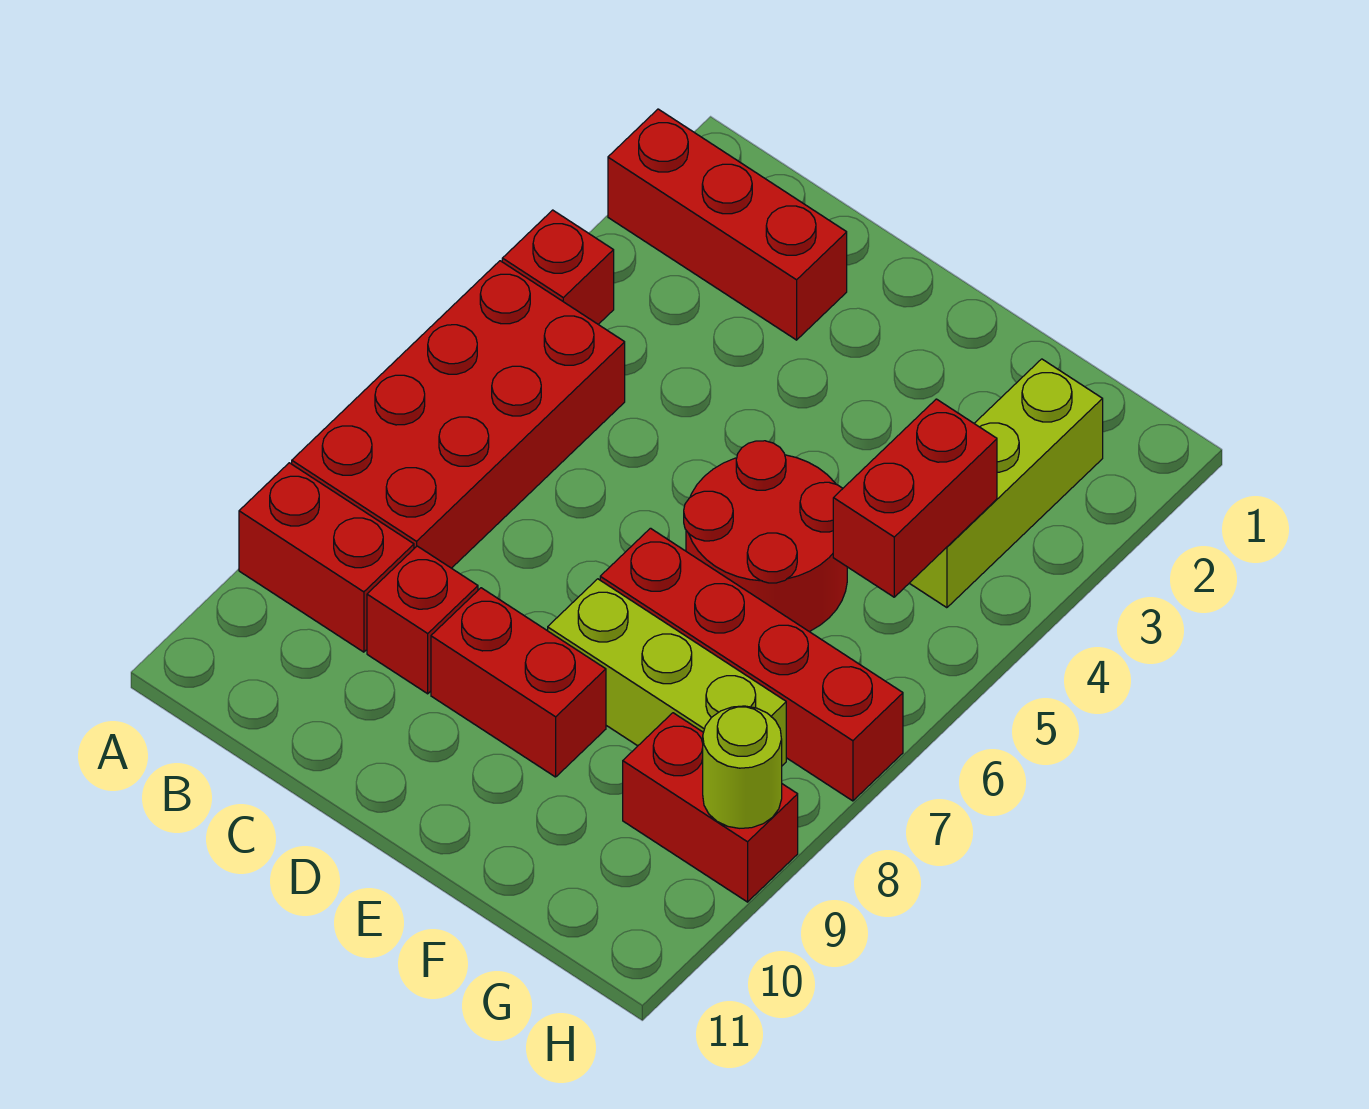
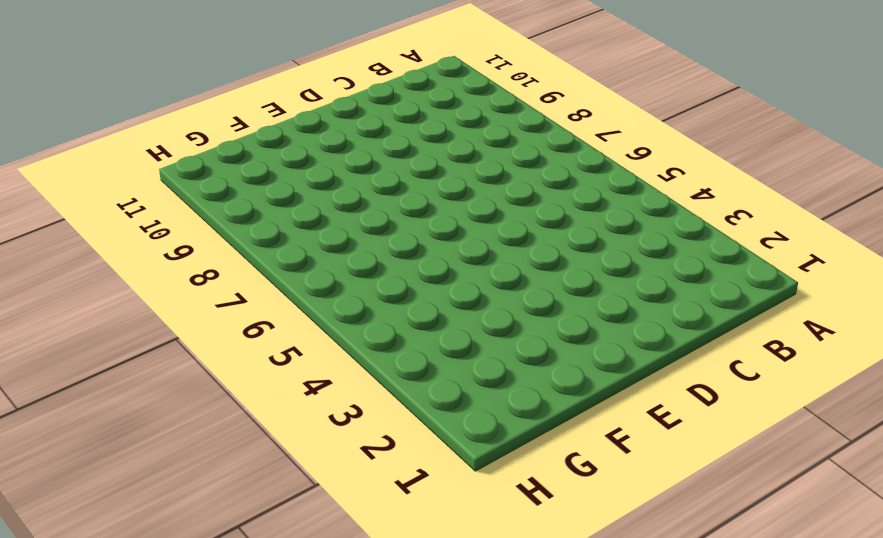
none -> red brick A2:C2 level 1
none -> red brick A4 level 1
none -> red brick A5:B8 level 1

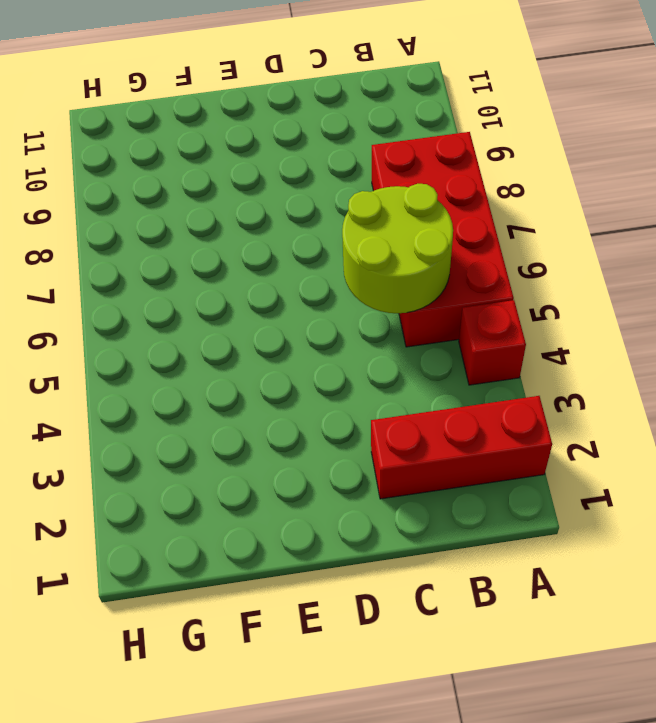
lime round brick B5:C6 level 2 -> none
none -> red brick A9:B9 level 1
none -> red brick C9 level 1
none -> red brick D9:E9 level 1

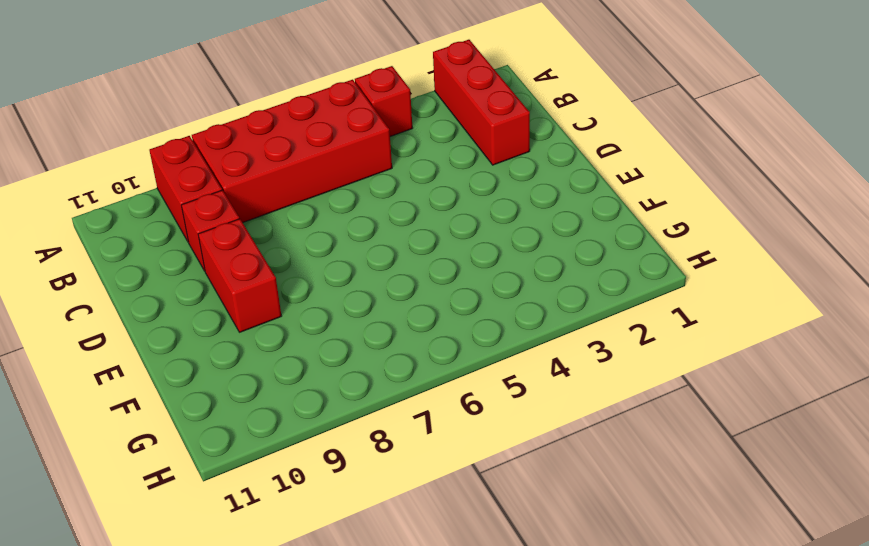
none -> red round brick E5:F6 level 1
none -> red brick E7:H7 level 1
none -> lime brick E8:G8 level 1

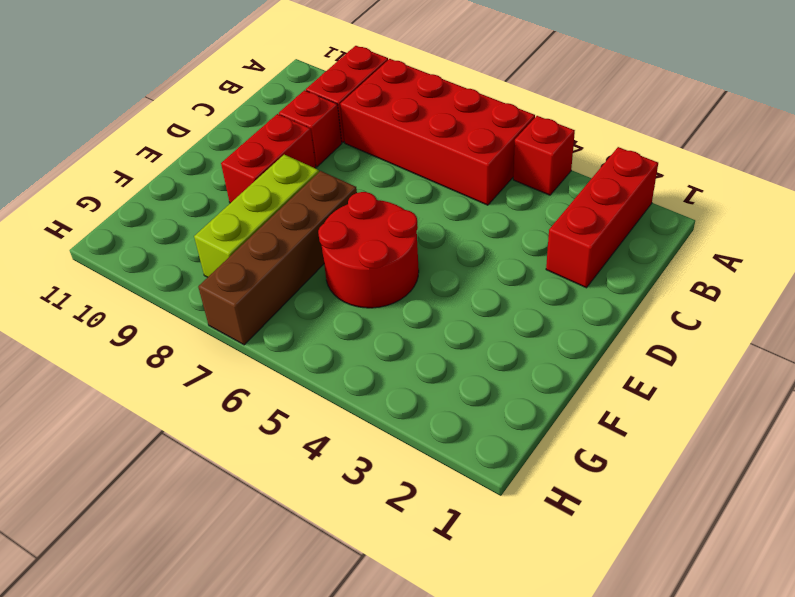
brown brick E7:H7 level 1 -> red brick E7:H7 level 1
none -> lime brick G2:G4 level 1
none -> red brick G9:H9 level 1
none -> red brick G4:G5 level 2

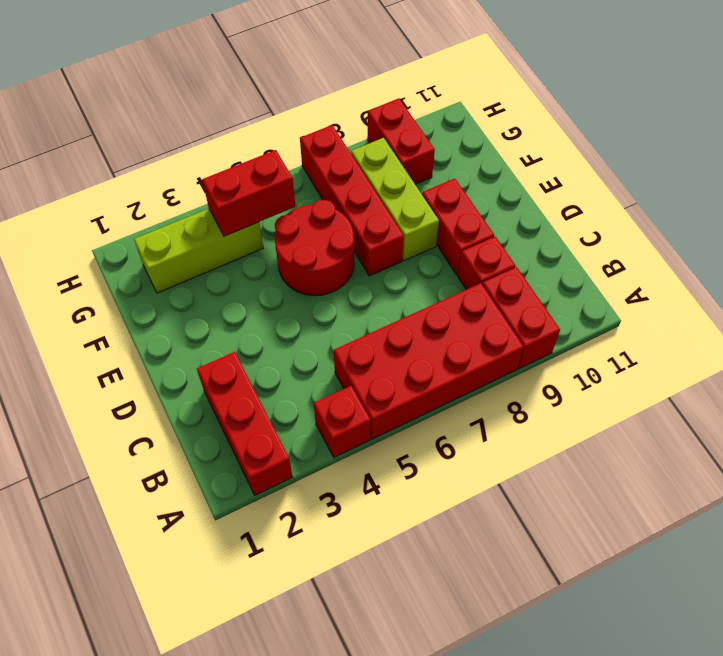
none -> lime round brick H9 level 2

